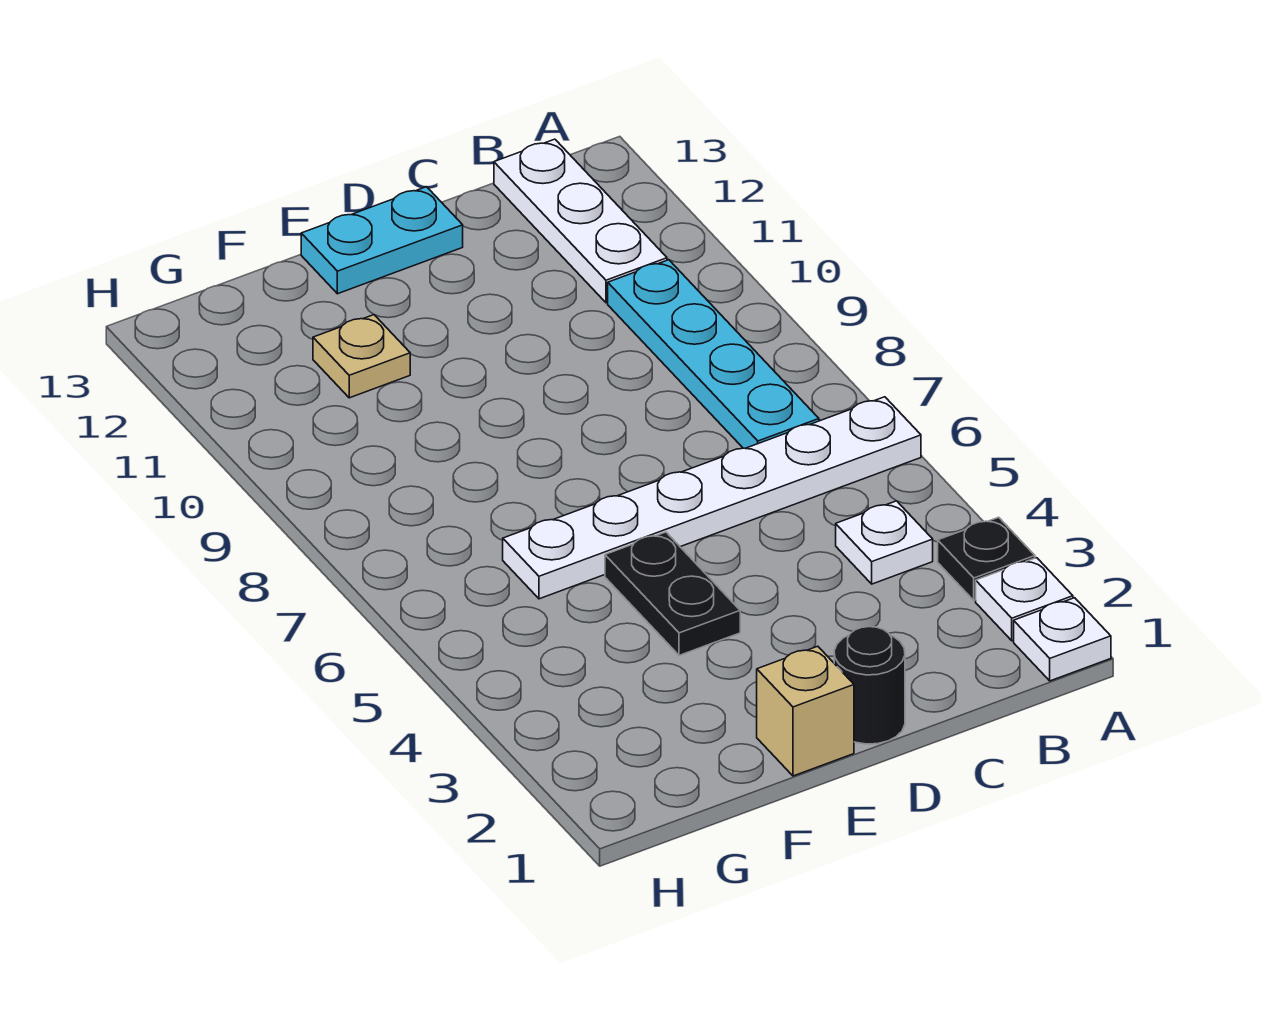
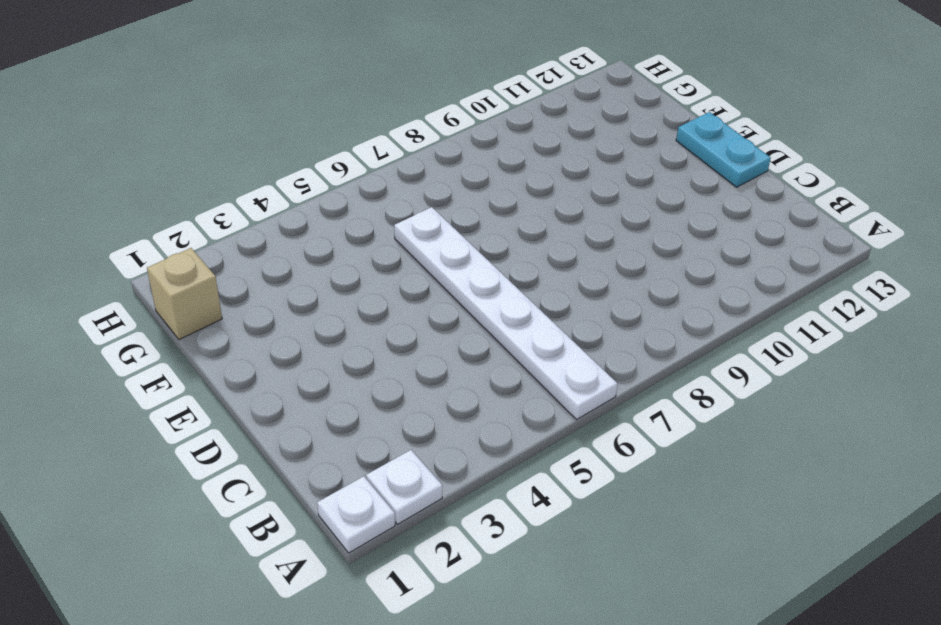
tan brick G1 level 1 -> tan brick E1 level 1
none -> black plate A3 level 1
none -> white plate B4 level 1
none -> cyan plate B7:B10 level 1

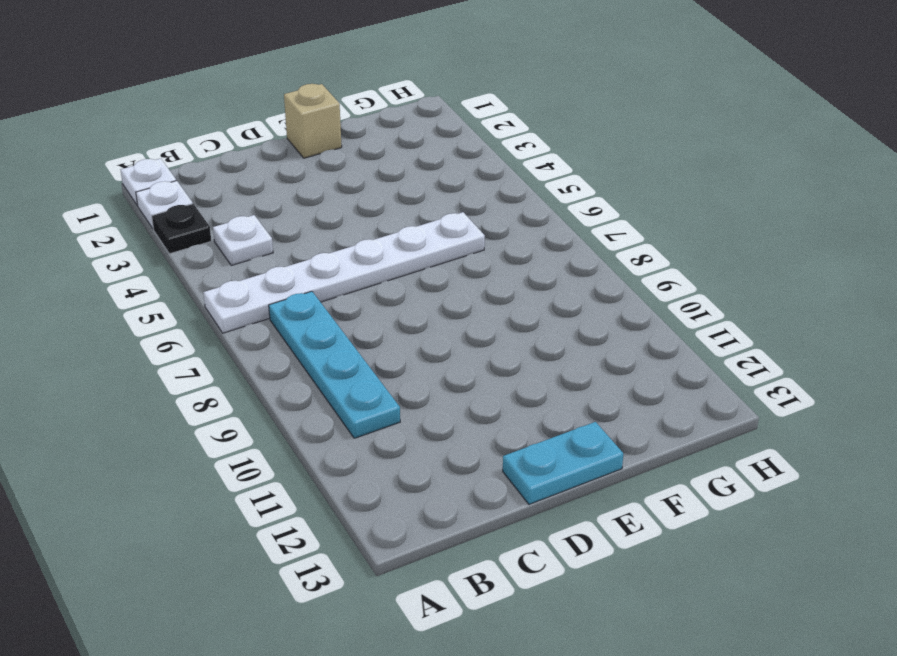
none -> white plate B11:B13 level 1
none -> black round brick D1 level 1
none -> black plate E4:E5 level 1

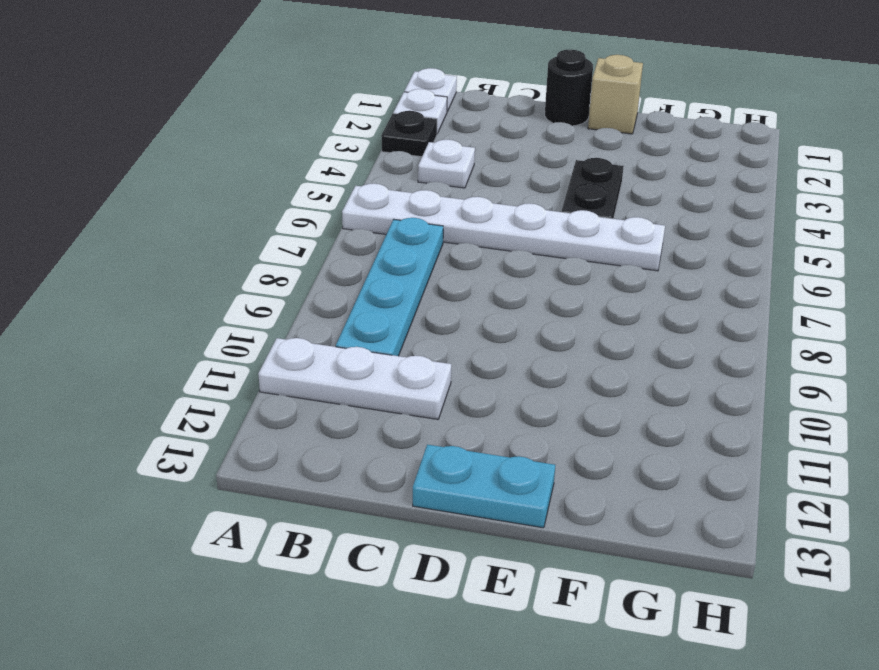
white plate A11:C11 level 1 -> white plate B11:B13 level 1
none -> tan plate F11 level 1

